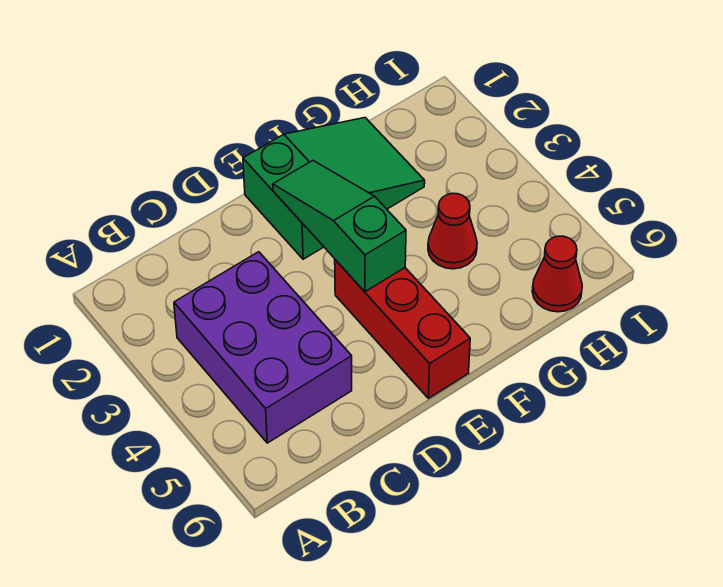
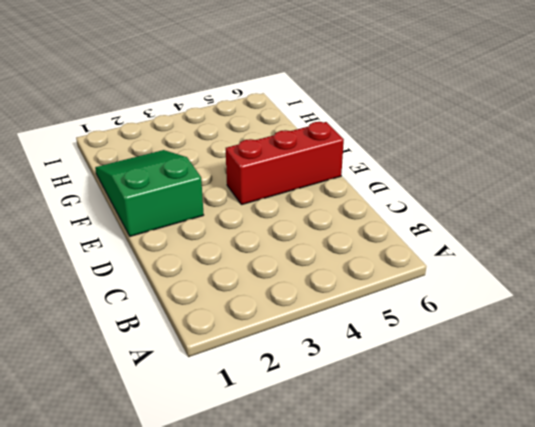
none -> purple brick B3:C5 level 1
none -> red cone G4 level 1

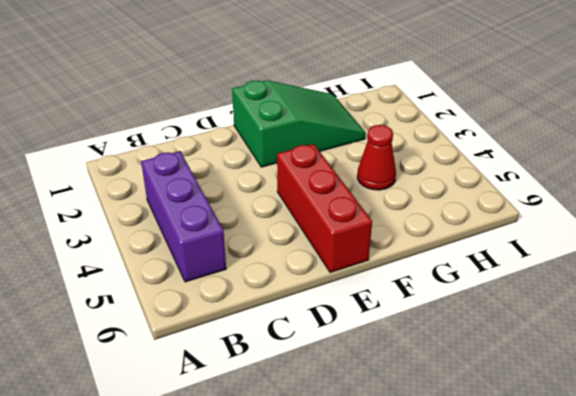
purple brick B3:B5 level 1 -> purple brick B3:C5 level 1
none -> red cone H6 level 1
none -> green slope E2:E4 level 2 top 4

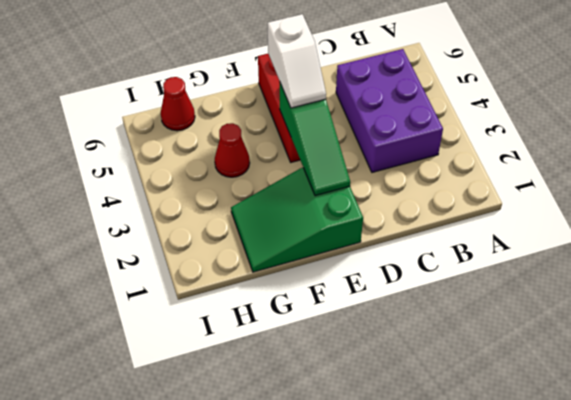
white slope E4:E5 level 3 top 5 -> none

